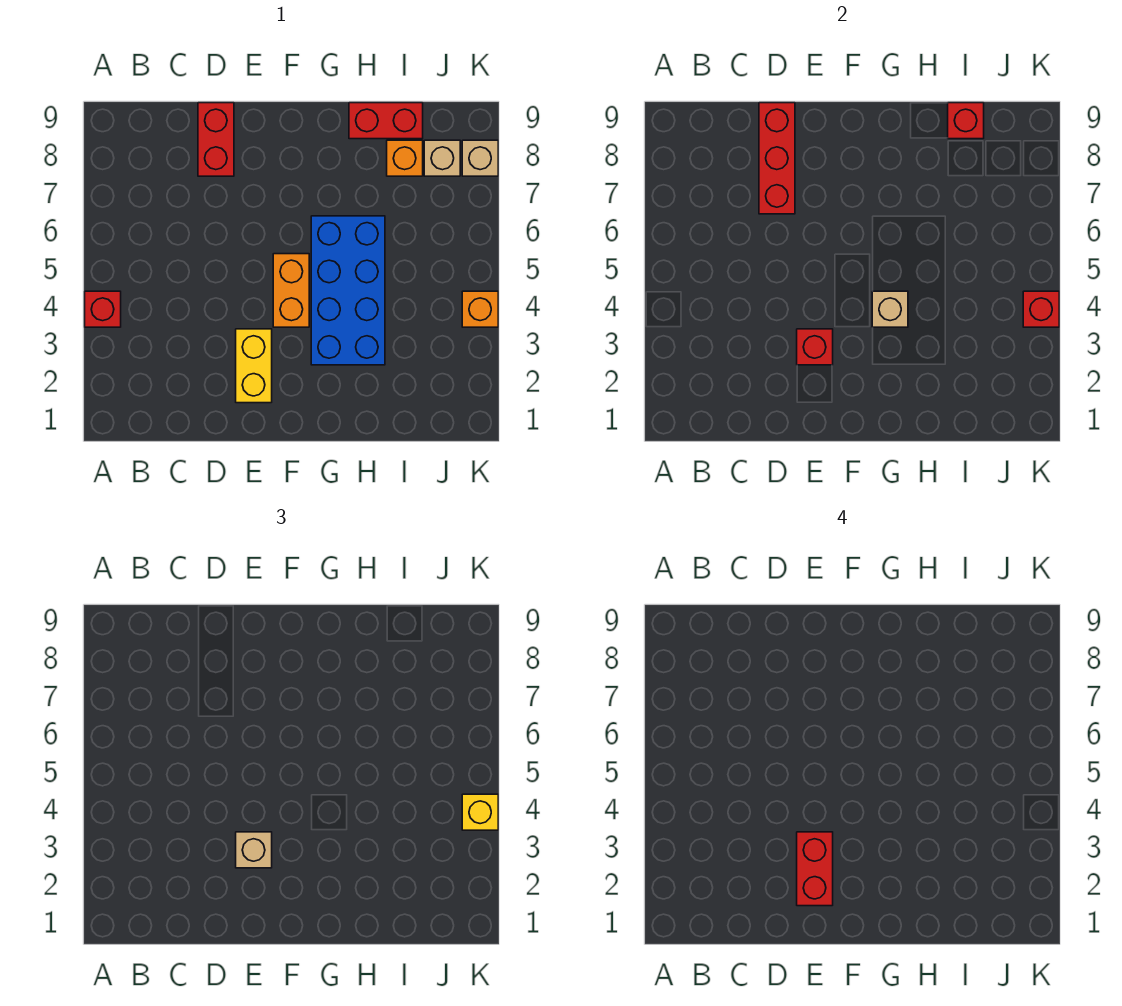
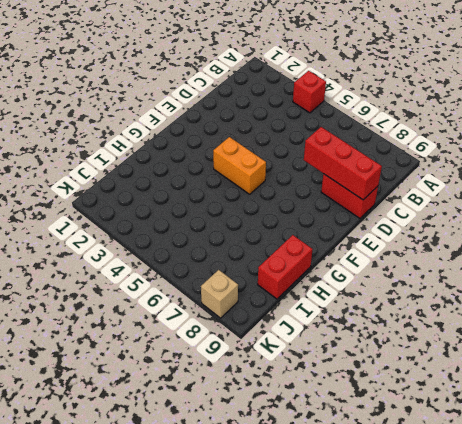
none -> yellow brick E2:E3 level 1
none -> blue brick G3:H6 level 1
none -> orange brick I8 level 1

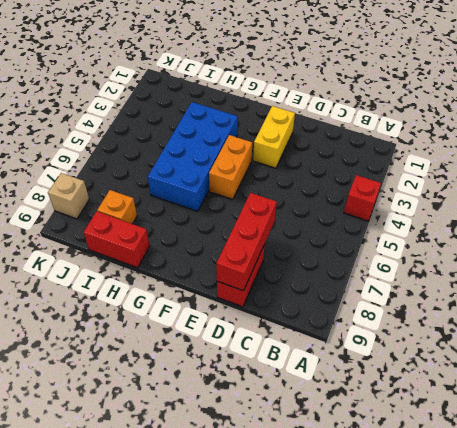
none -> tan brick J8 level 1
none -> orange brick K4 level 1
none -> red brick E3 level 2

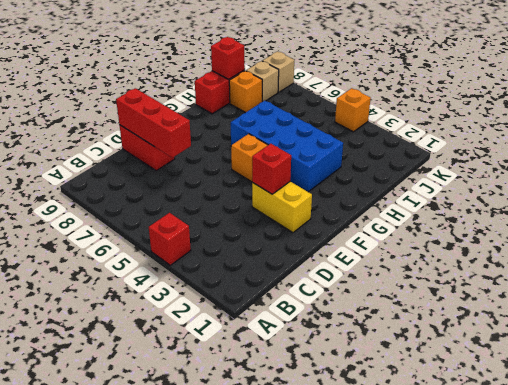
none -> tan brick G4 level 2
none -> red brick K4 level 2
none -> tan brick E3 level 3

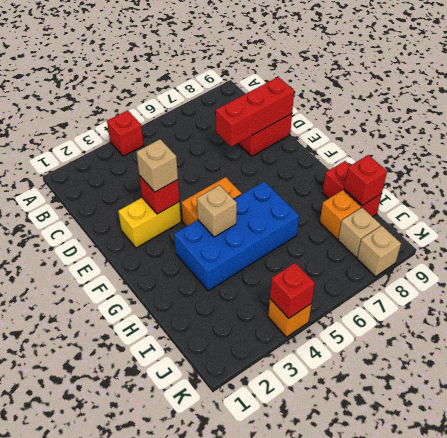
none -> yellow brick K4 level 3
none -> red brick E2:E3 level 4

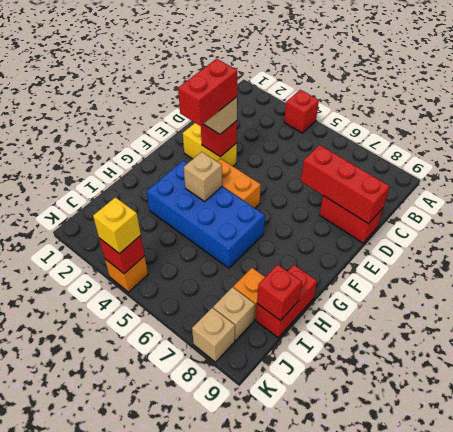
red brick E3:F3 level 4 -> red brick E2:E3 level 4

